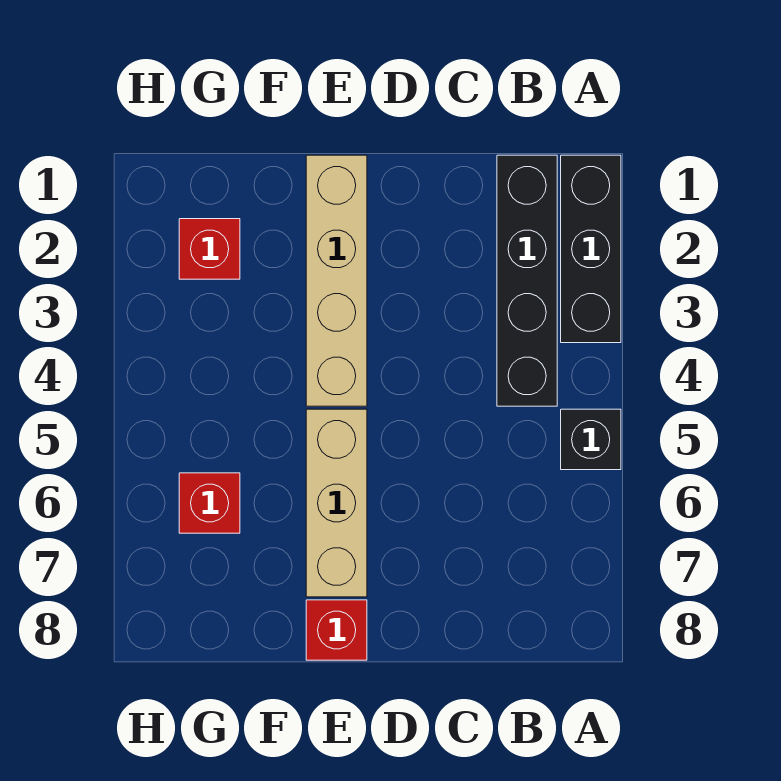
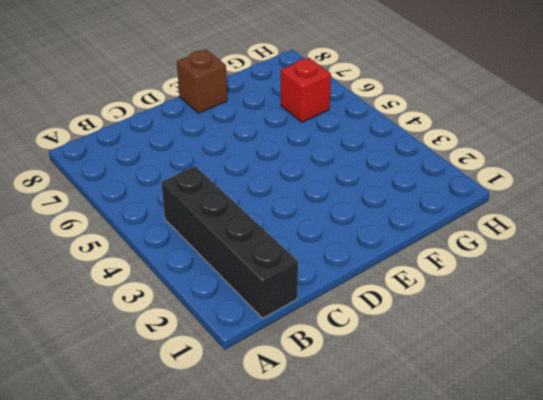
brown brick E8 level 1 -> red brick E8 level 1
none -> black brick A1:A3 level 1
none -> black brick A5 level 1

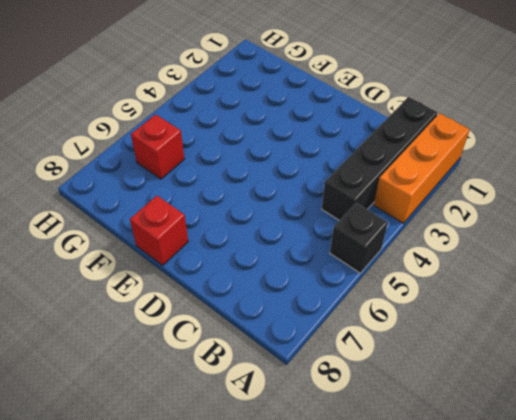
orange brick A1:A3 level 1 -> black brick A1:A3 level 1
none -> tan brick E1:E4 level 1
none -> tan brick E5:E7 level 1

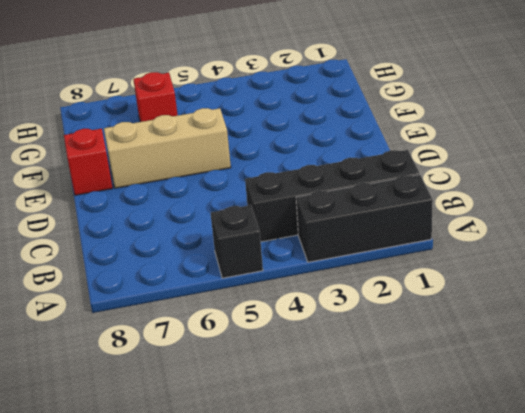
none -> tan brick E1:E4 level 1
none -> red brick G2 level 1

